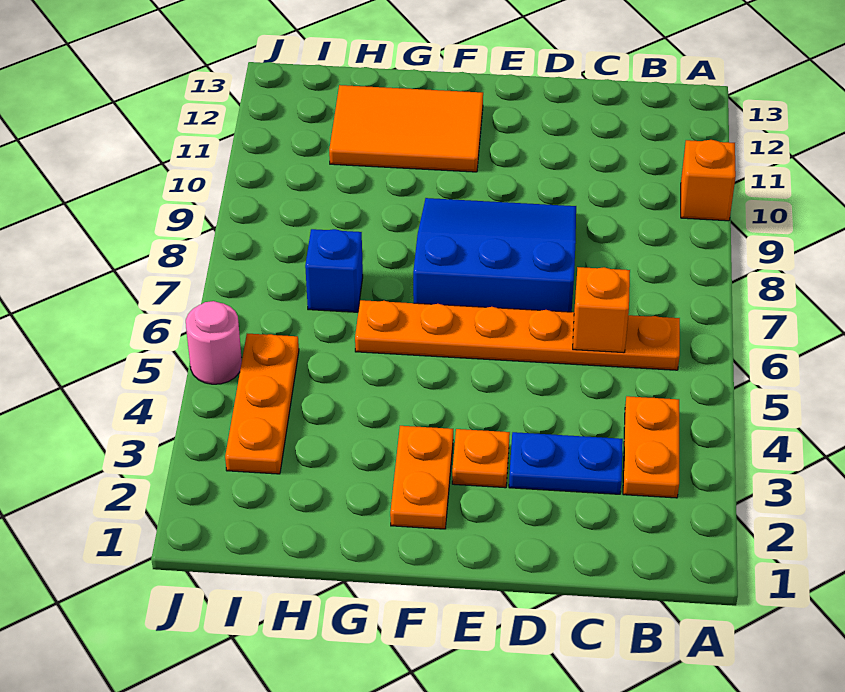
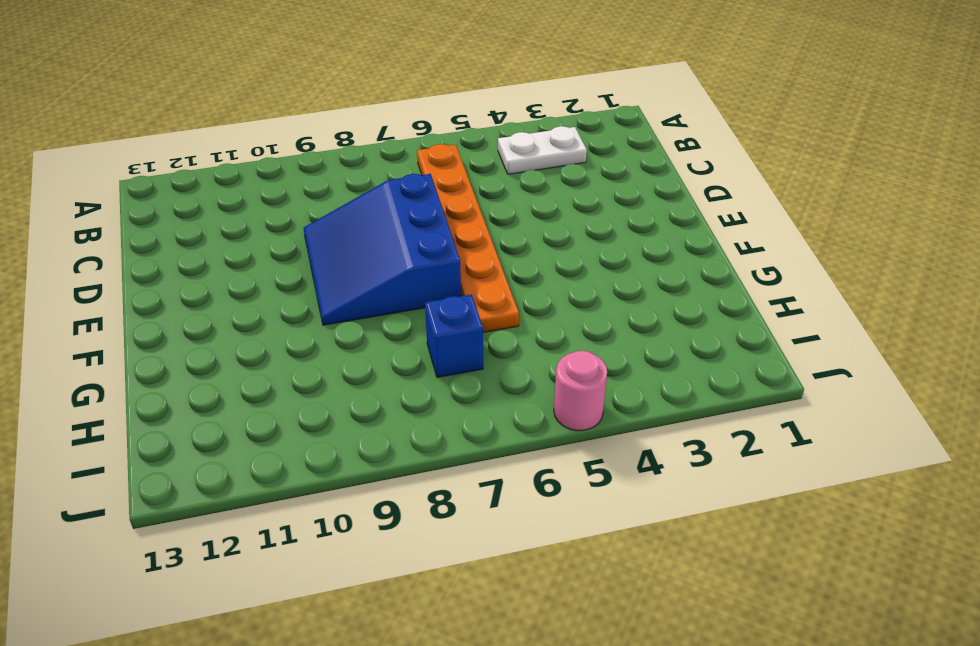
white plate B3:B4 level 1 -> orange plate B3:B4 level 1
none -> orange brick A10 level 1
none -> blue plate C3:D3 level 1
none -> orange plate E3 level 1

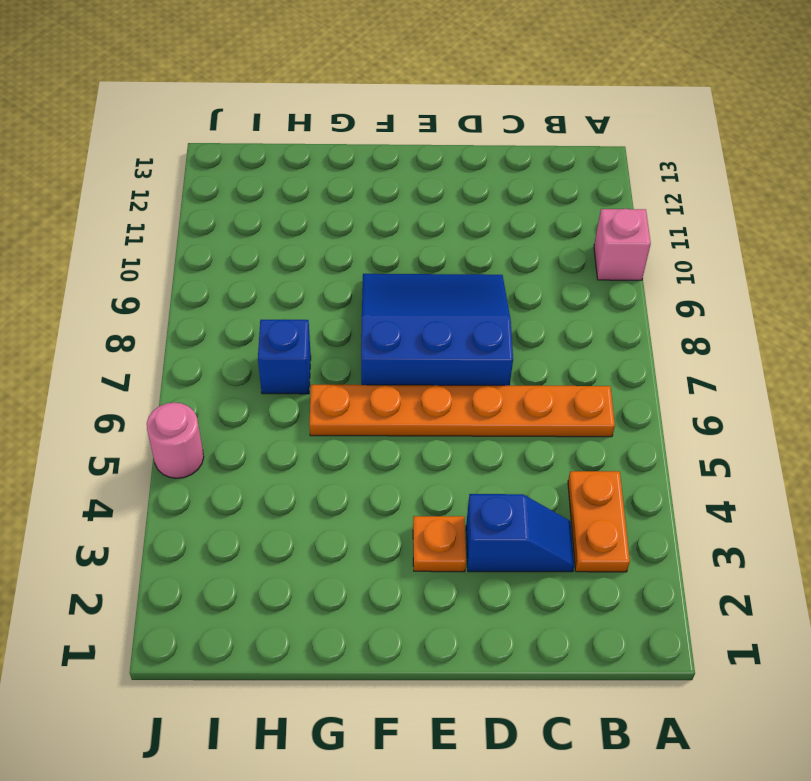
pink brick A10 level 1 -> orange brick A10 level 1
blue slope C3:D3 level 1 top D -> blue plate C3:D3 level 1
none -> orange plate F2:F3 level 1
none -> orange tile F11:H12 level 1
none -> orange plate I3:I5 level 1

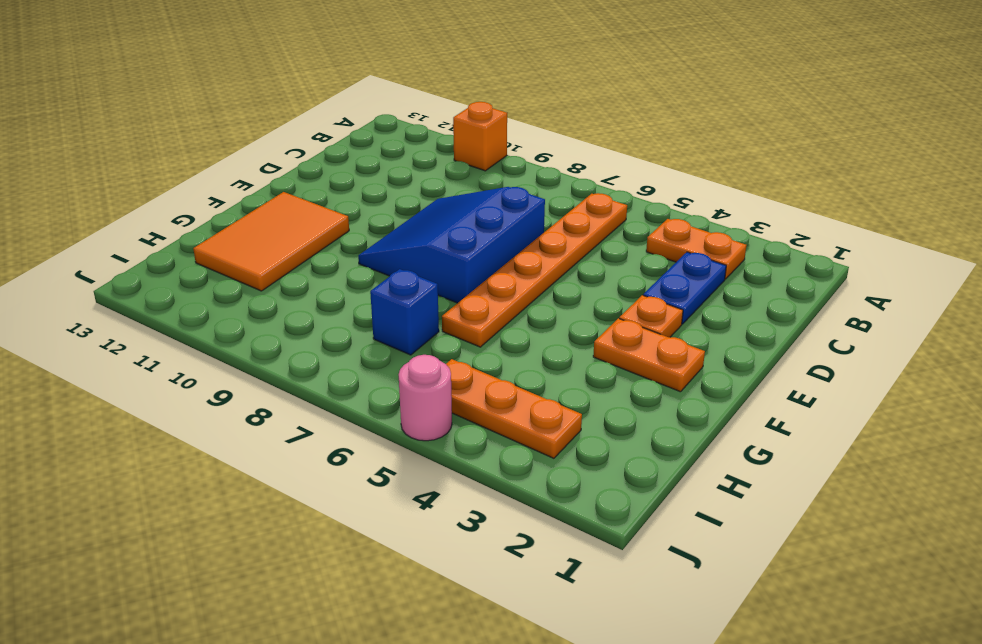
none -> orange brick C6 level 2

